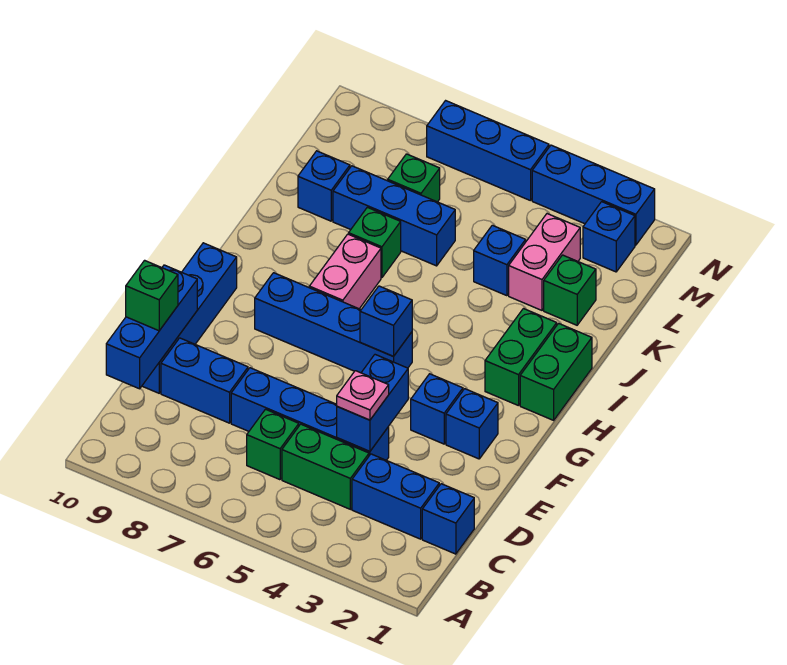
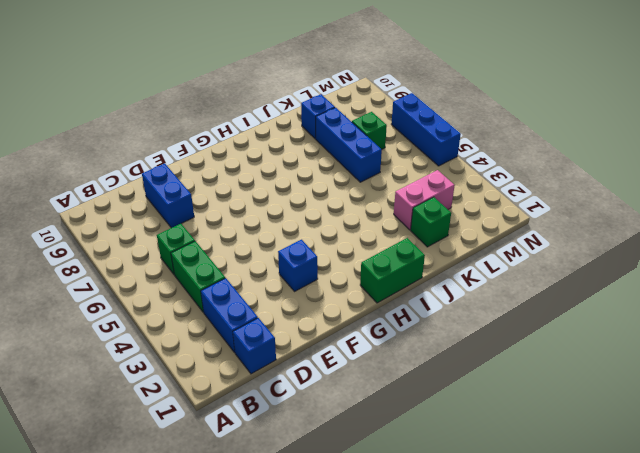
none -> blue brick D4:D7 level 1
none -> blue brick D10:G10 level 1
none -> blue brick F2 level 1

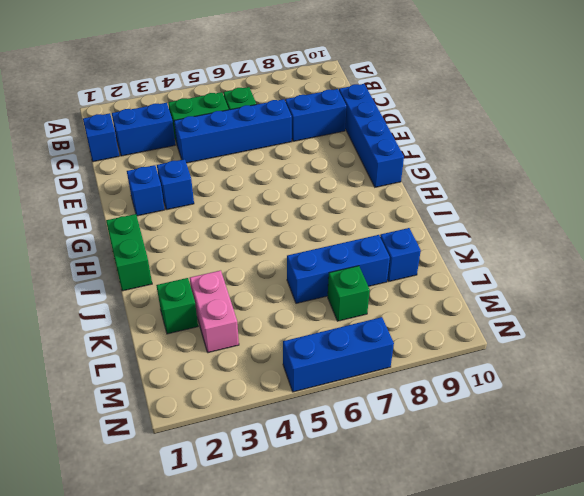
none -> blue brick G5:G8 level 1
none -> green brick H2:I2 level 1
none -> pink brick H7:I7 level 1

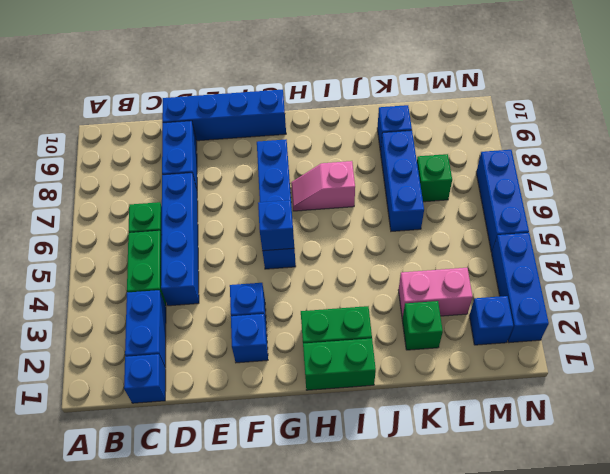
pink slope H7:I7 level 1 top I -> pink brick H7:I7 level 1
none -> green brick J7 level 1
none -> blue brick K4 level 1
none -> blue brick C10:E10 level 2

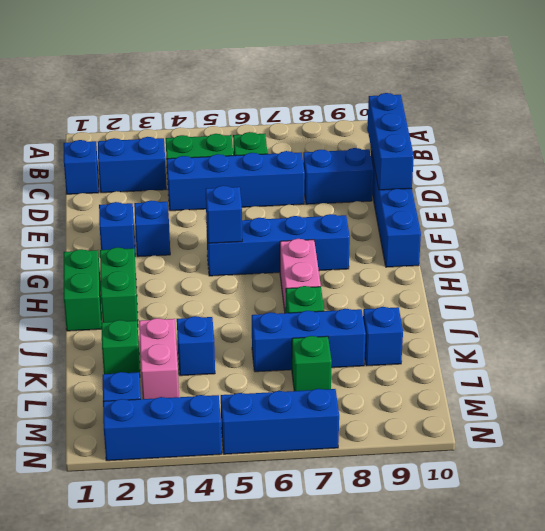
none -> blue brick D4:E4 level 2
none -> pink plate D4 level 3
none -> green brick D10 level 3

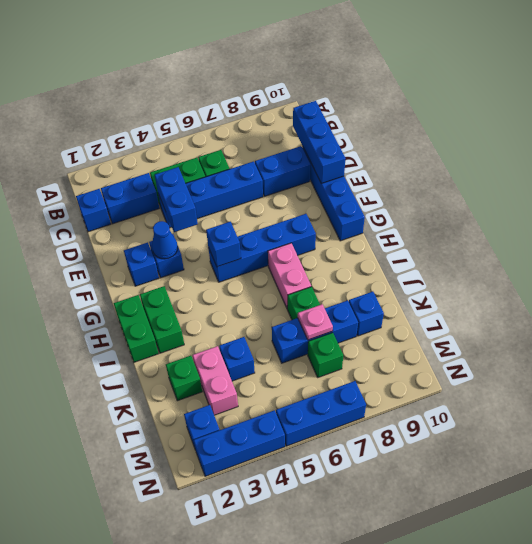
blue cone F3 level 2 -> none
pink plate K7 level 2 -> pink plate D4 level 3
none -> green brick D10 level 3

